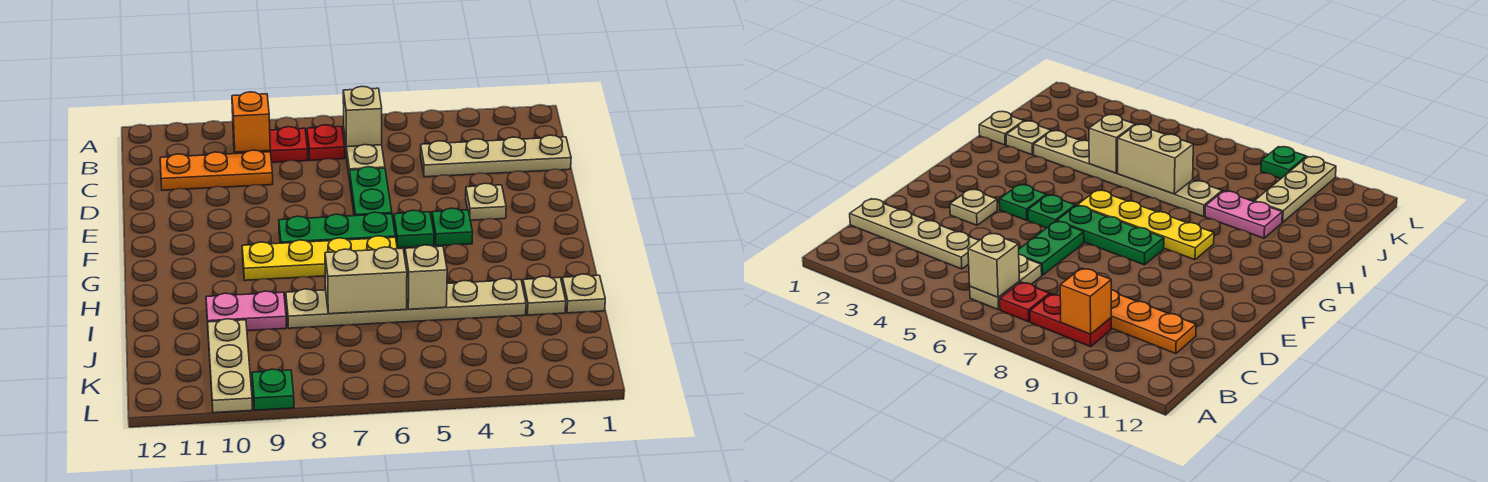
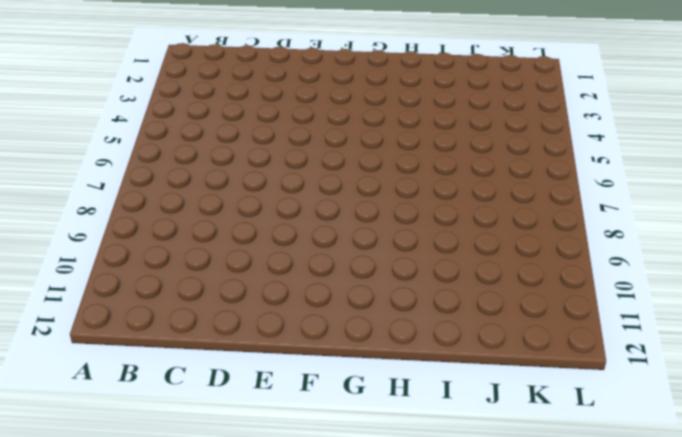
none -> tan plate B6:C6 level 1
none -> red plate B7 level 1
none -> red plate B8:B9 level 1

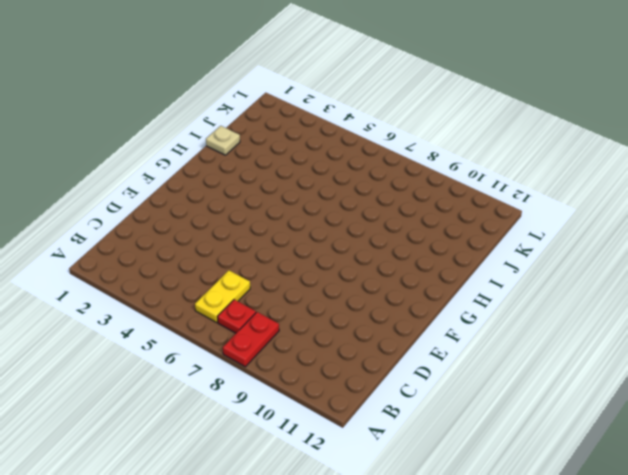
red plate A8:B8 level 1 -> red plate B8:B9 level 1
yellow plate B6:C6 level 1 -> tan plate B6:C6 level 1
none -> tan plate C1:C4 level 1
none -> orange plate C9:C11 level 1
none -> green plate D6:E6 level 1

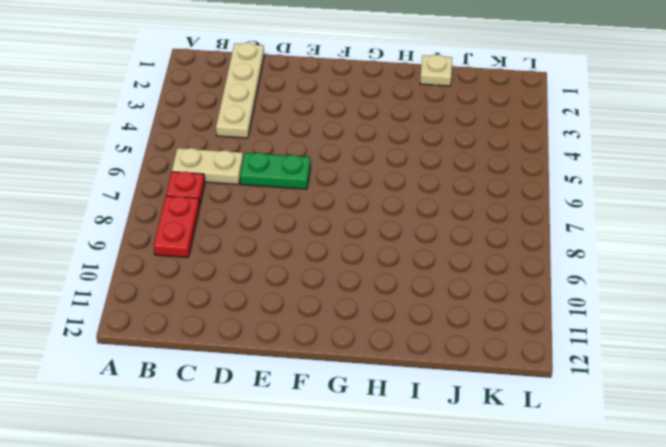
none -> orange plate C9:C11 level 1
none -> tan plate E3 level 1
none -> green plate F4 level 1

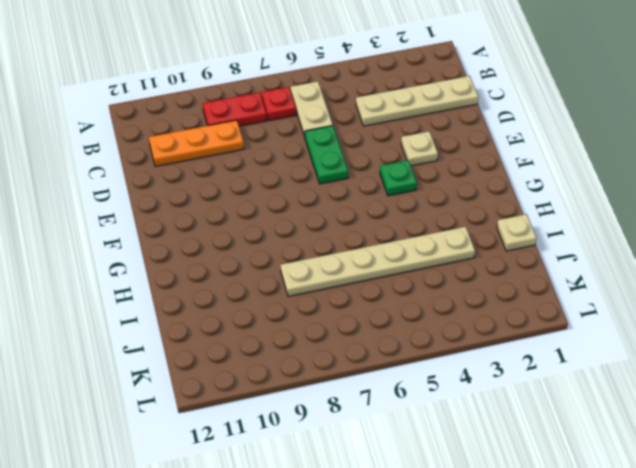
none -> green plate F5 level 1
none -> green plate F6:F8 level 1
none -> yellow plate G6:G9 level 1

